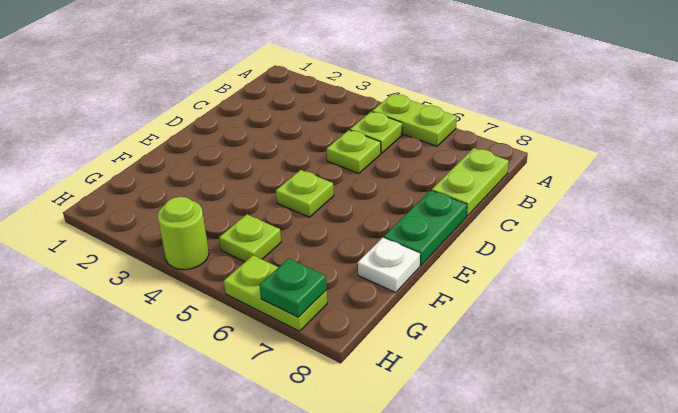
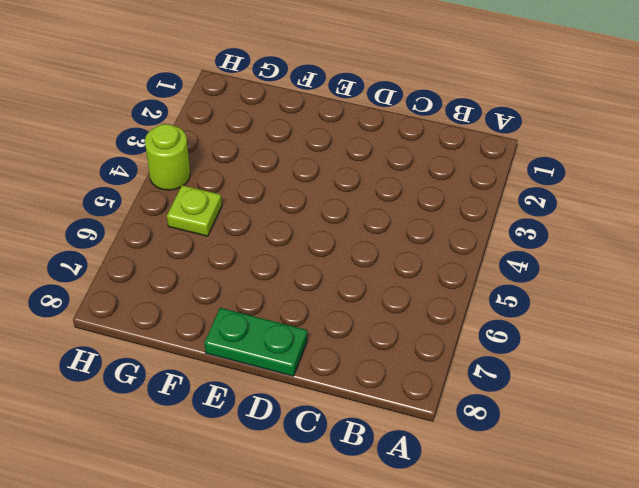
none -> lime plate A5:A6 level 1
none -> lime plate B5 level 1

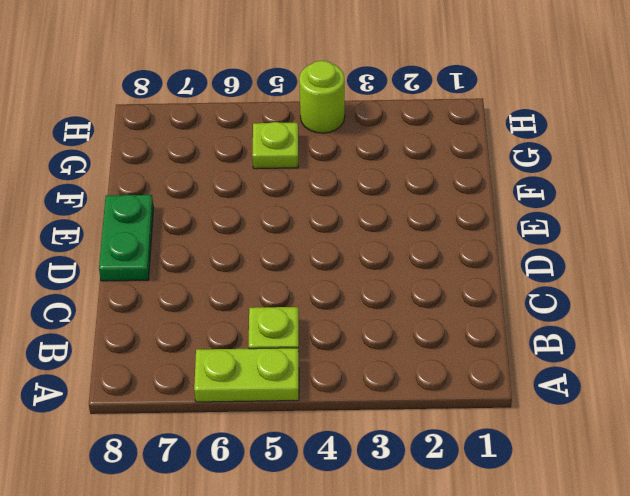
none -> lime plate B8:C8 level 1
none -> lime plate C5 level 1

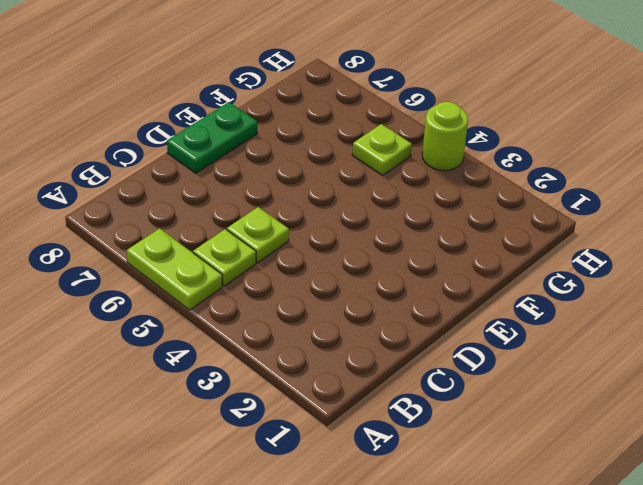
none -> lime plate B8:C8 level 1
none -> lime plate E5 level 1

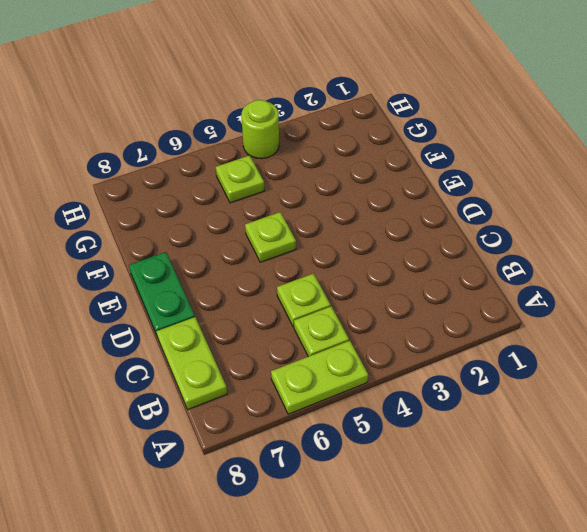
none -> white plate F8 level 1
none -> lime plate H6:H7 level 1

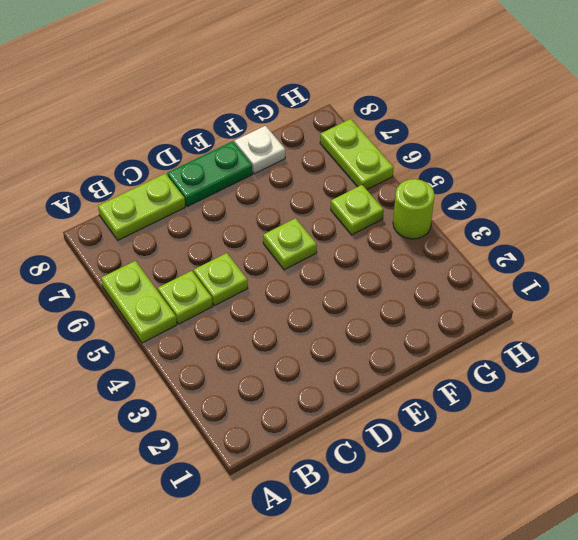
none -> green plate H7 level 2

